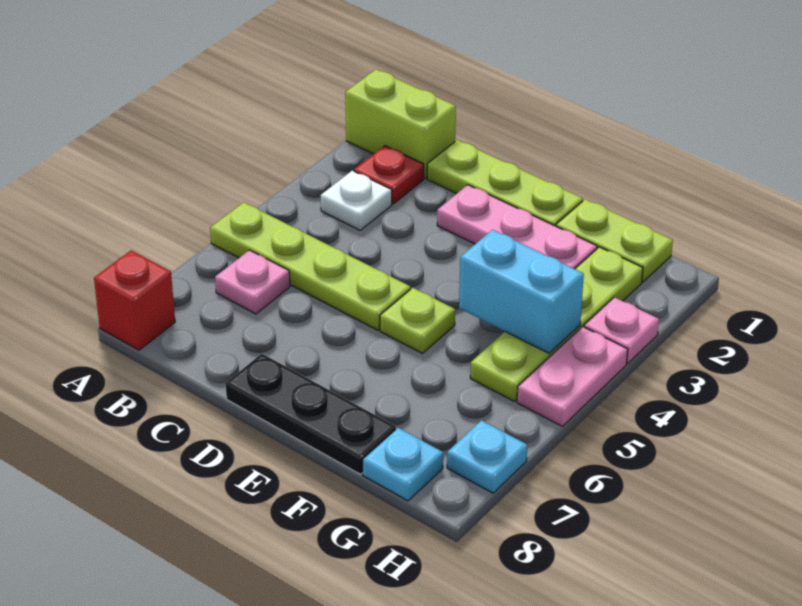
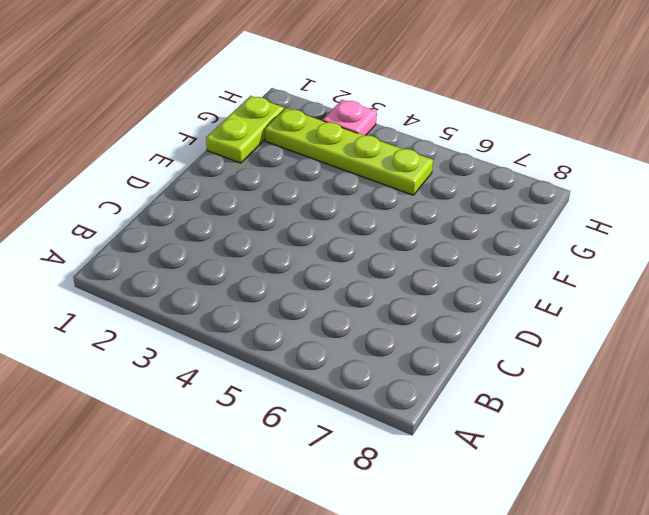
none -> lime brick A1:B1 level 1
none -> lime plate A5:D5 level 1
none -> red brick A8 level 1

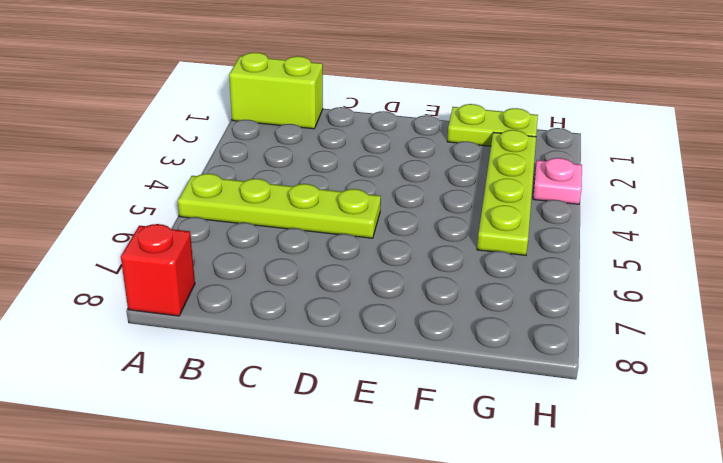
none -> red plate B2 level 1
none -> white plate B3 level 1
none -> pink plate B6 level 1

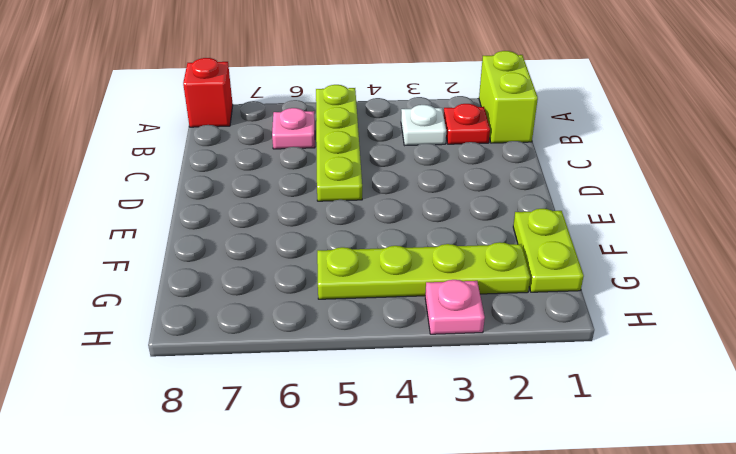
none -> lime plate C1:E1 level 1
none -> pink plate D2:F2 level 1
none -> black plate D8:F8 level 1

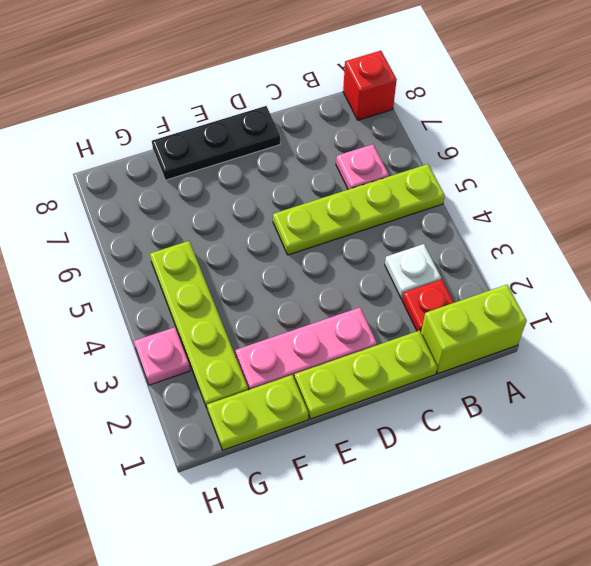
none -> lime plate E5 level 1
none -> cyan plate G8 level 1
none -> pink plate H4:H5 level 1

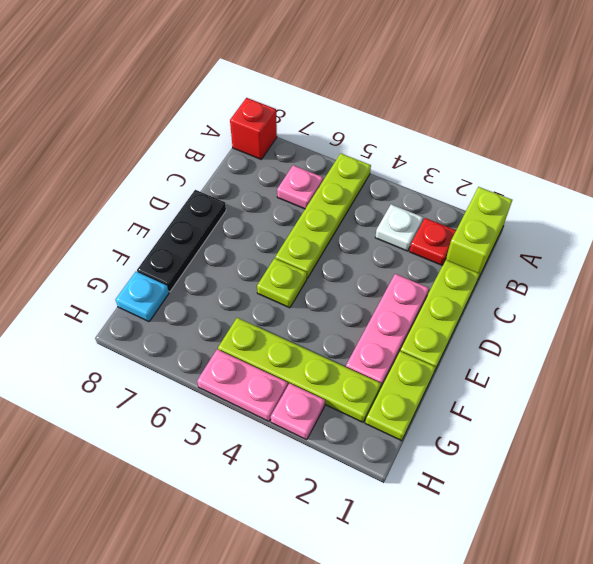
none -> cyan plate H7 level 1
none -> cyan brick F4:G4 level 2

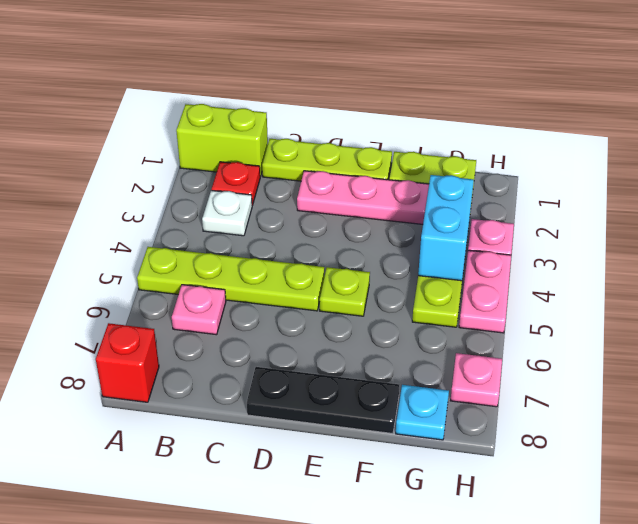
cyan brick G3:G4 level 2 -> cyan brick F4:G4 level 2
pink plate H7 level 1 -> cyan plate H7 level 1

